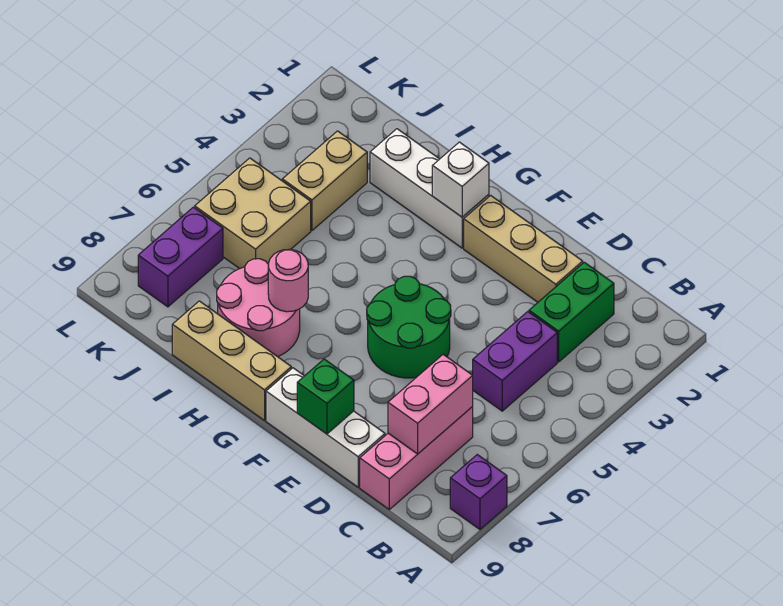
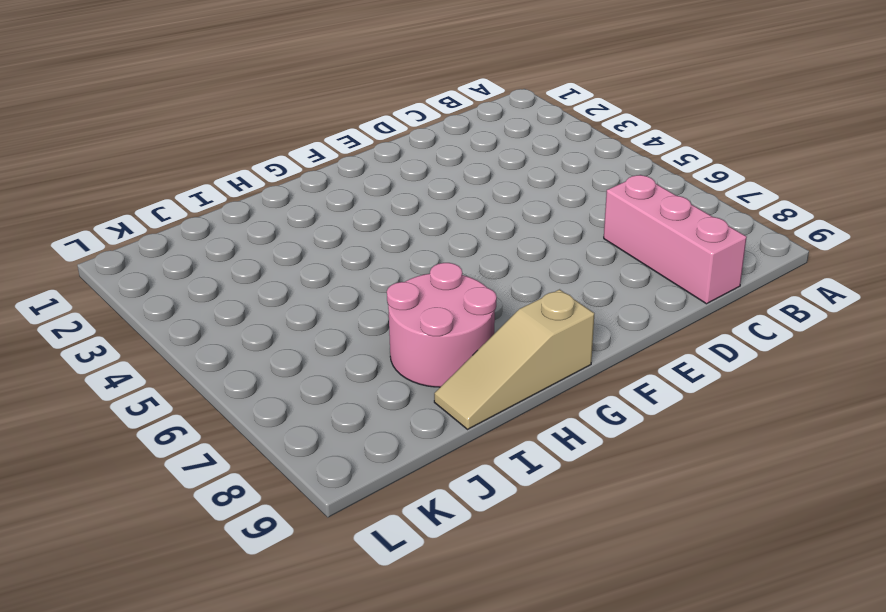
tan slope G9:I9 level 1 top G -> tan brick G9:I9 level 1
none -> purple brick A8 level 1
none -> green brick C2:C3 level 1
none -> purple brick C4:C5 level 1

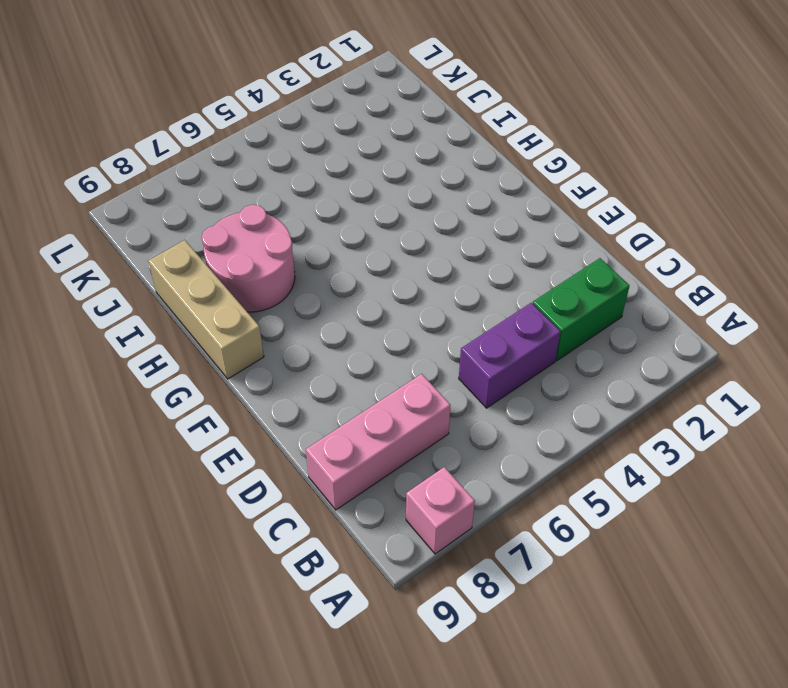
pink brick A8 level 1 -> purple brick A8 level 1
none -> tan brick D2:F2 level 1
none -> white brick D9:F9 level 1
none -> green round brick E5:F6 level 1

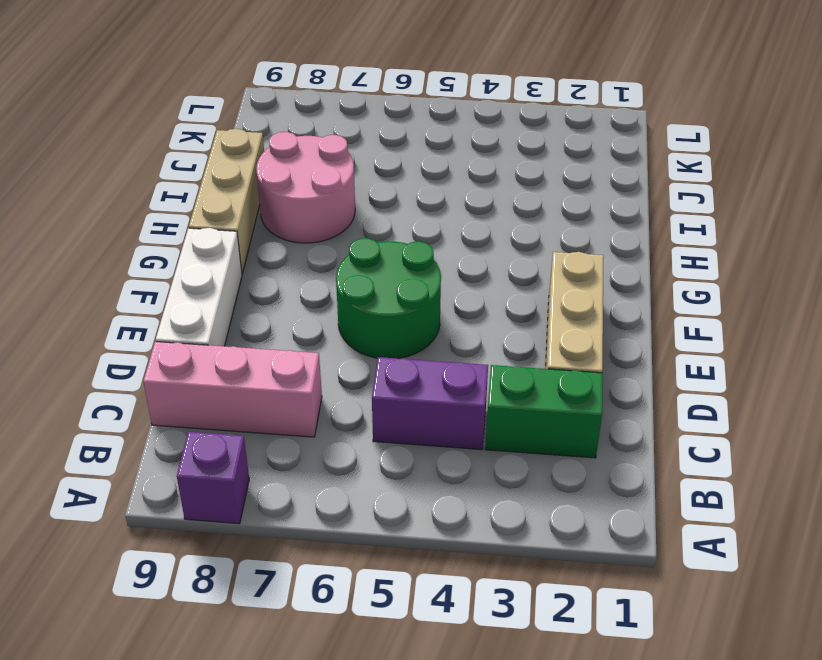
none -> white brick G2:I2 level 1
none -> tan brick J3:J4 level 1
none -> tan brick J5:K6 level 1

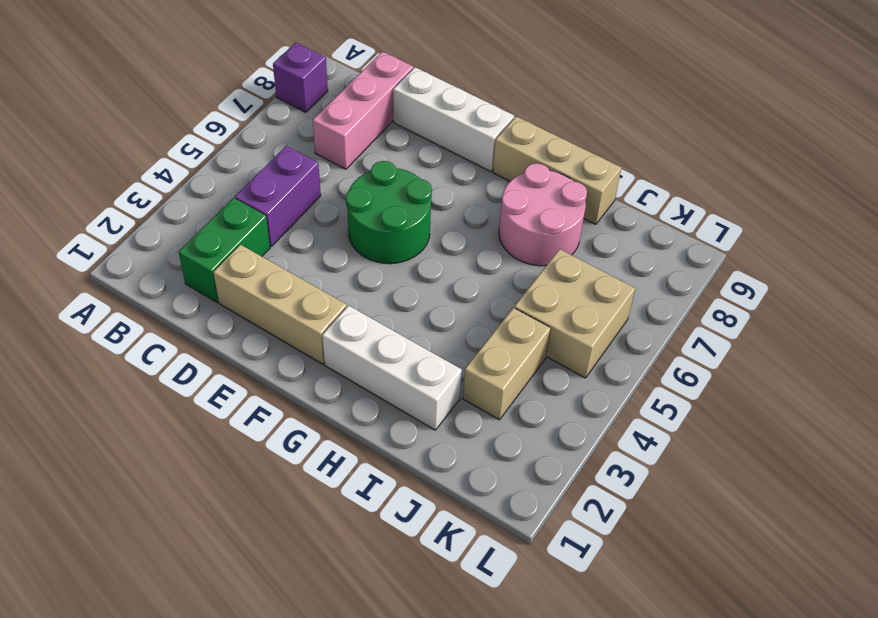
none -> purple brick K7:K8 level 1
none -> pink brick C7:C8 level 2
none -> green brick E9 level 2

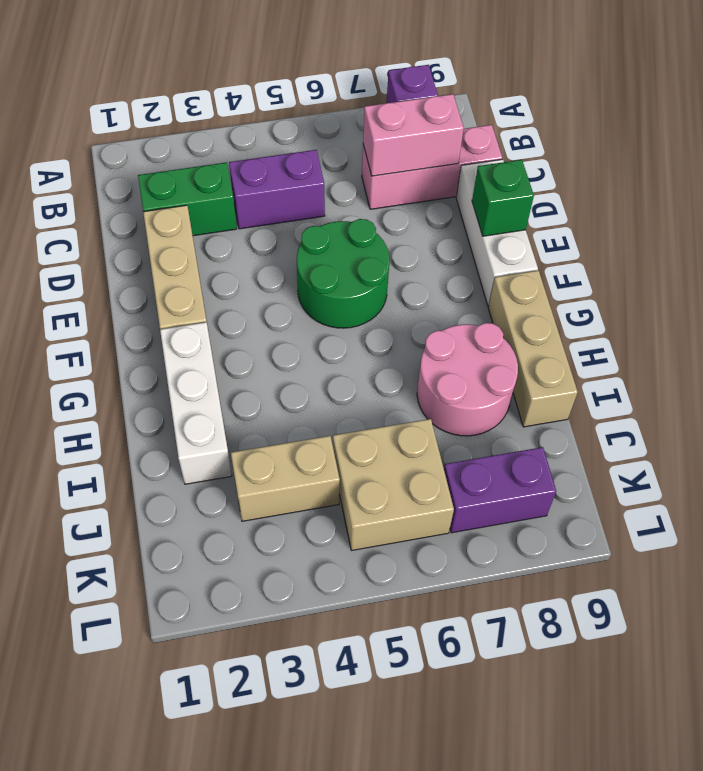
none -> white brick G2 level 2
none -> pink round brick H7 level 2

